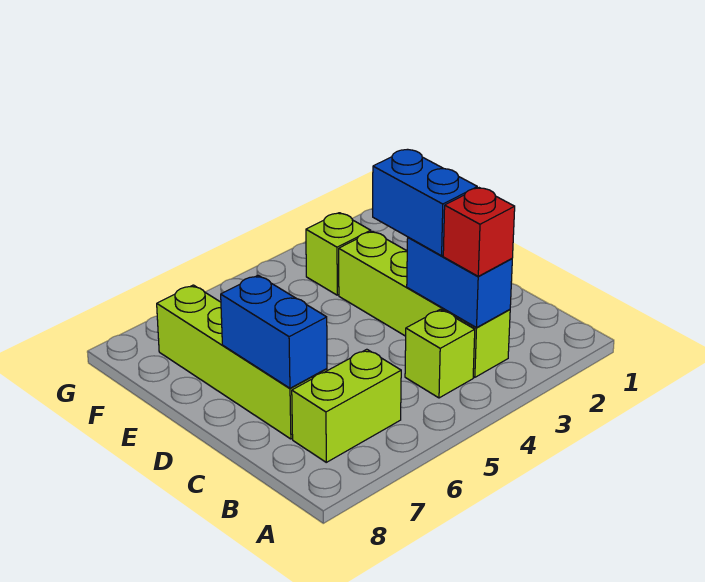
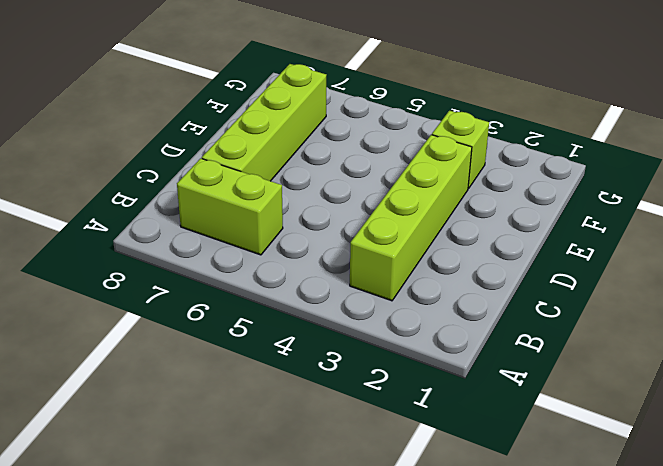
none -> lime brick B4 level 1
none -> blue brick B3:C3 level 2

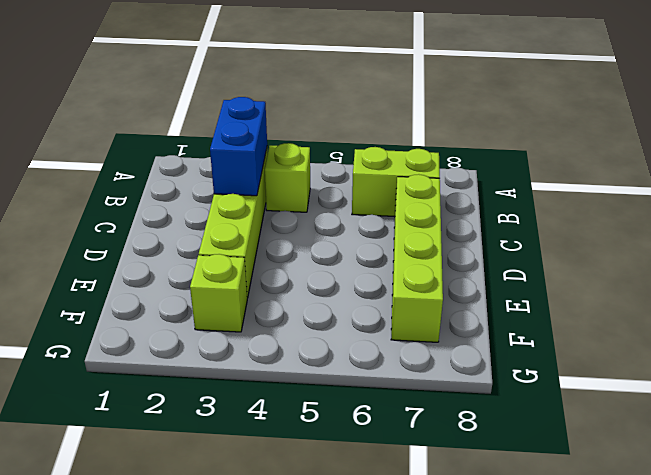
none -> blue brick C7:D7 level 2
none -> red brick B3 level 3

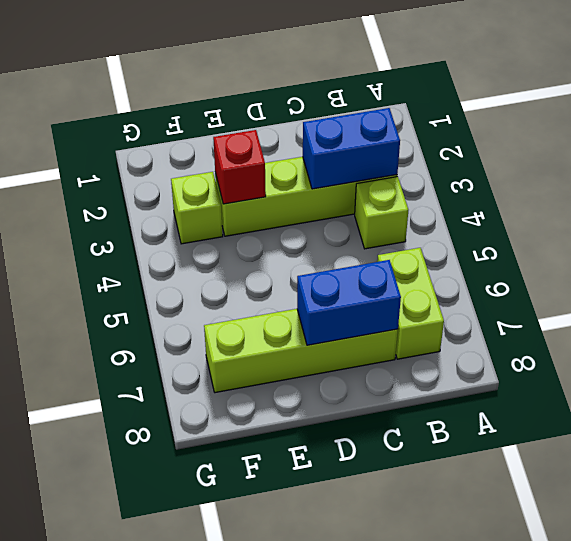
red brick E3 level 2 -> red brick B3 level 3
none -> blue brick C3:D3 level 3

